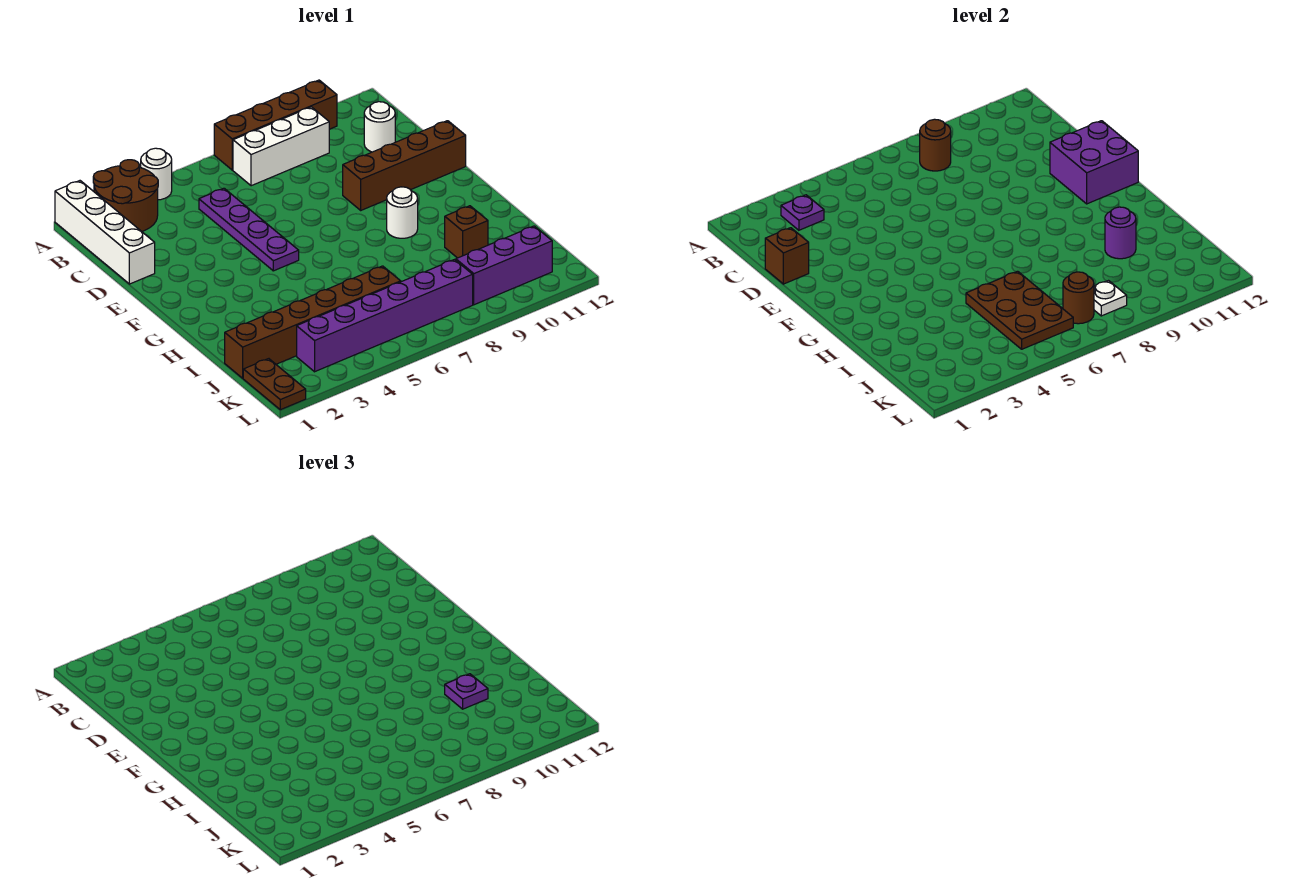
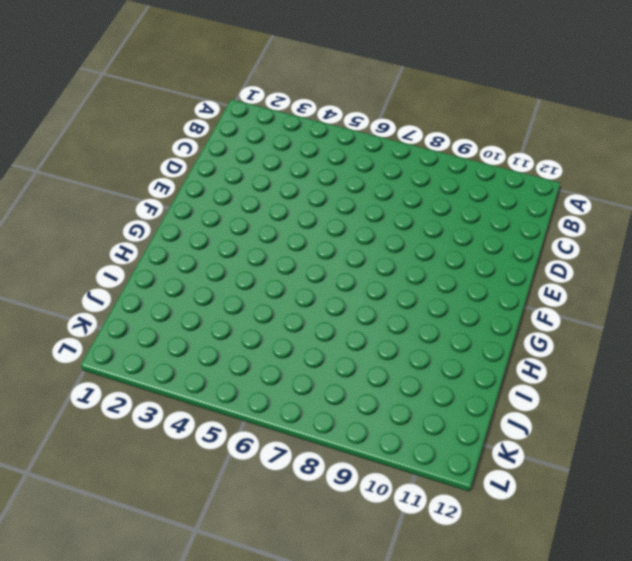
none -> white brick A1:D1 level 1
none -> brown round brick A2:B3 level 1
none -> white round brick A4 level 1

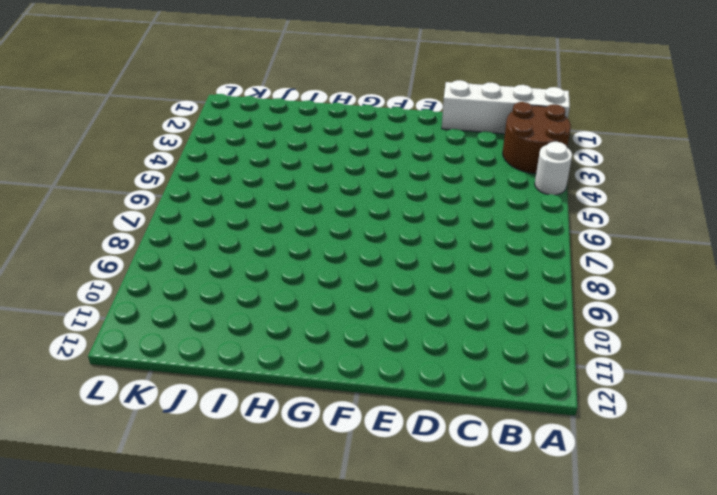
none -> brown brick A7:A10 level 1
none -> white brick B7:B9 level 1
none -> purple plate C5:F5 level 1

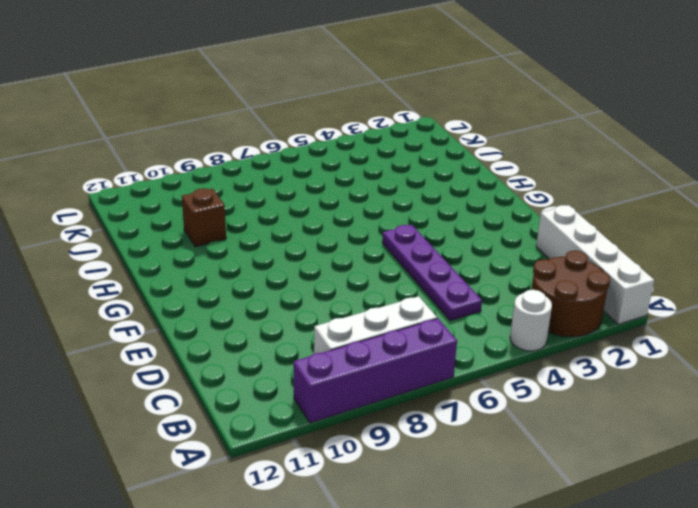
purple brick A7:A10 level 1 -> brown brick A7:A10 level 1
none -> white round brick C11 level 1
none -> brown brick E9:E12 level 1
none -> white round brick G9 level 1

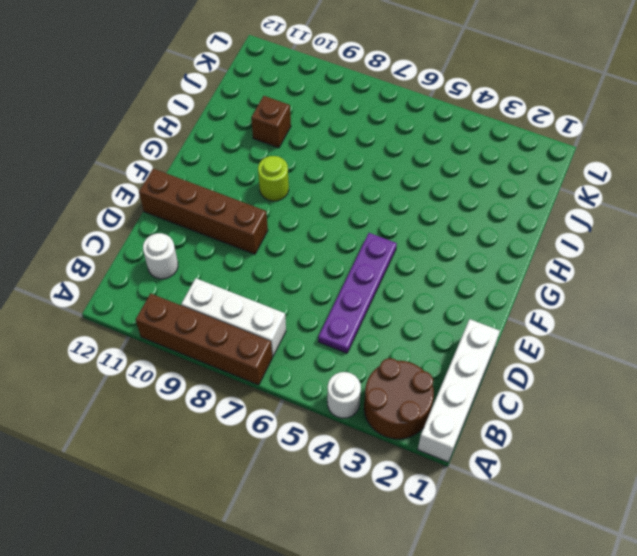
lime round brick G9 level 1 -> white round brick G9 level 1
none -> brown brick J1:J6 level 1
none -> brown plate K1:L1 level 1
none -> purple brick K3:K8 level 1

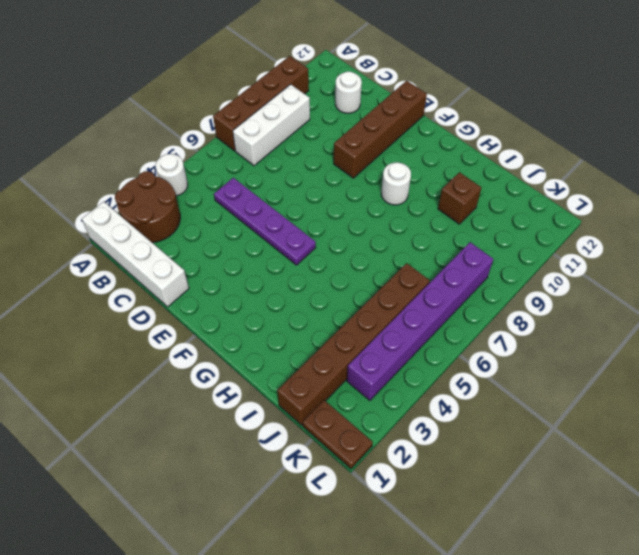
none -> purple brick K9:K11 level 1
none -> purple plate B3 level 2
none -> brown round brick B8 level 2

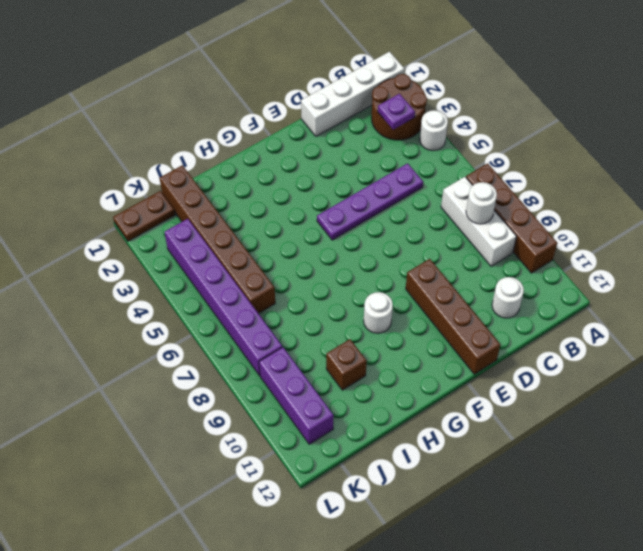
white round brick B8 level 2 -> brown round brick B8 level 2
none -> brown brick D1 level 2
none -> purple brick E11:F12 level 2
none -> brown plate I5:K6 level 2

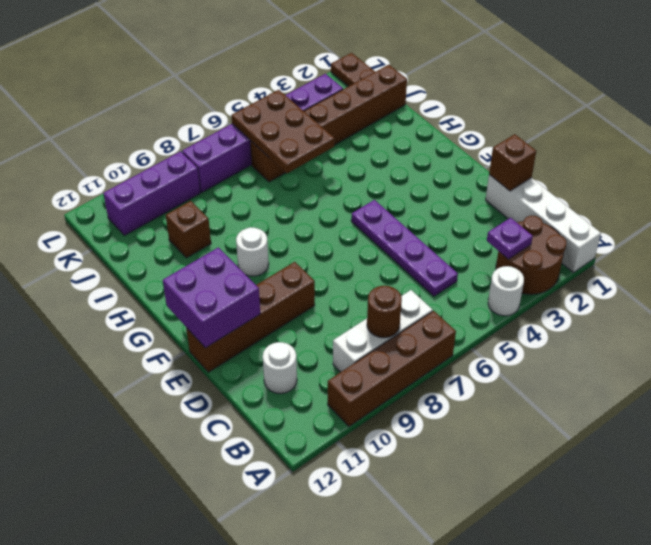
none -> purple round brick I10 level 2
none -> brown round brick K7 level 2
none -> white plate K8 level 2

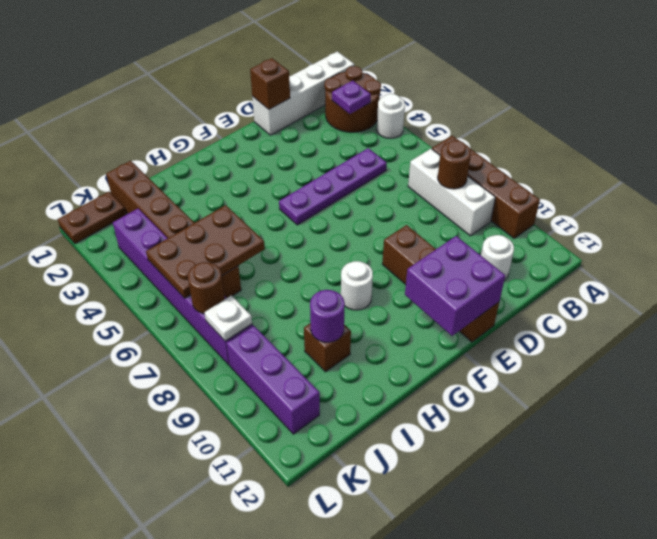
none -> purple plate I10 level 3

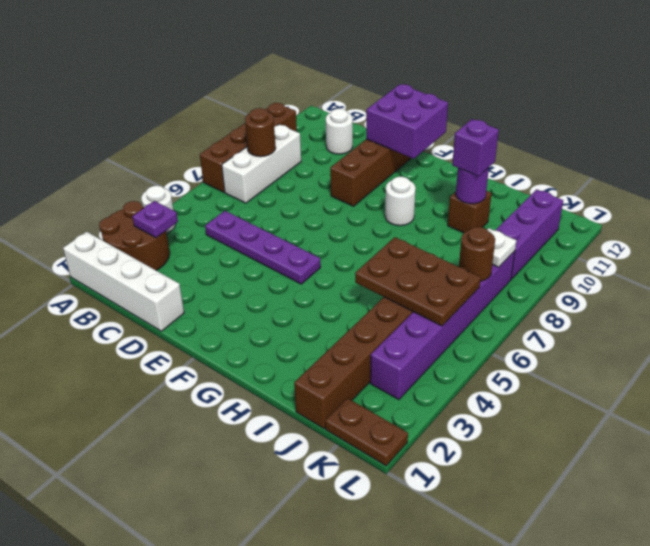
purple brick I10 level 3 -> purple plate I10 level 3
none -> brown brick D1 level 2

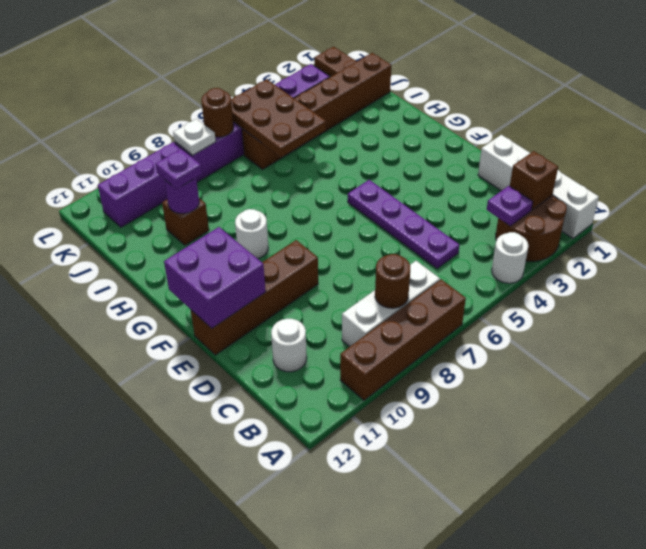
brown brick B2 level 2 -> brown brick D1 level 2

